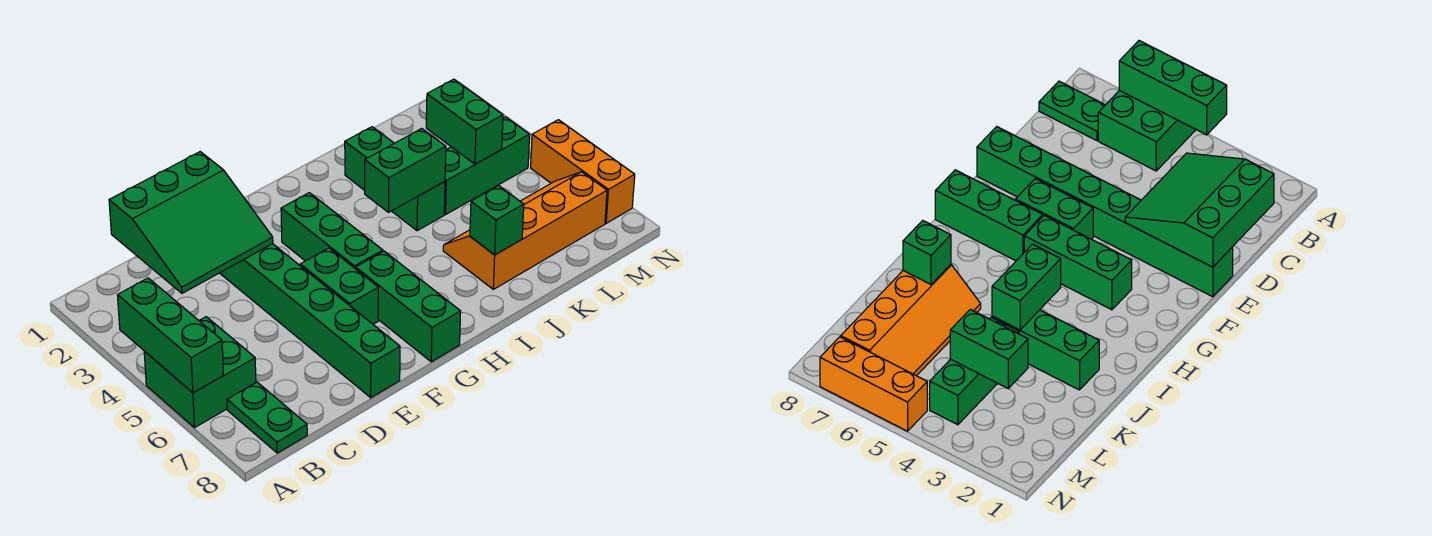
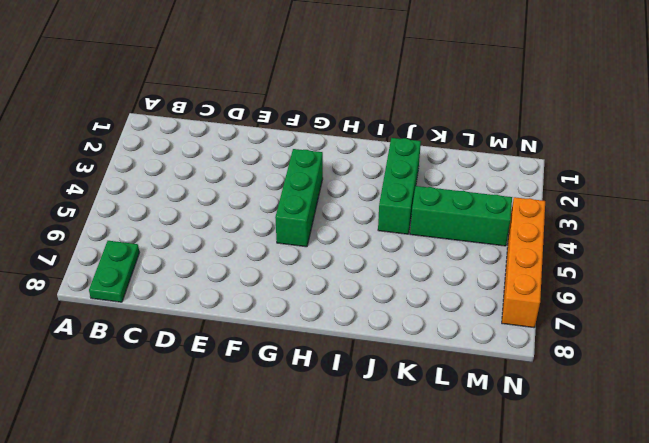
orange brick N4:N7 level 1 -> orange brick N5:N7 level 1
none -> green brick A5:B6 level 1
none -> green brick E1:E8 level 1
none -> green brick F5:F6 level 1

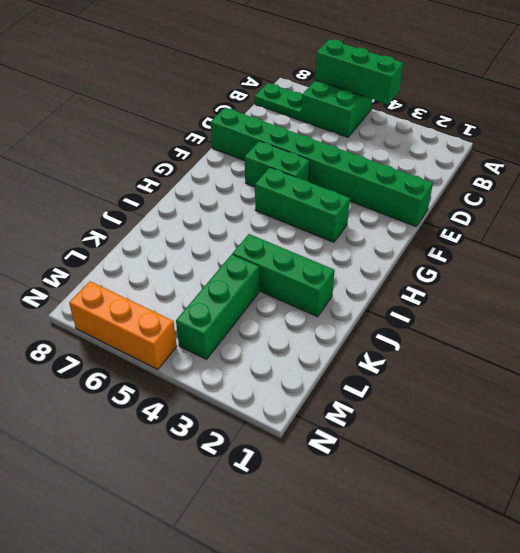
none -> green brick G6:G8 level 1
none -> orange slope J6:M7 level 1 top 7
none -> green slope C1:E3 level 2 top 1

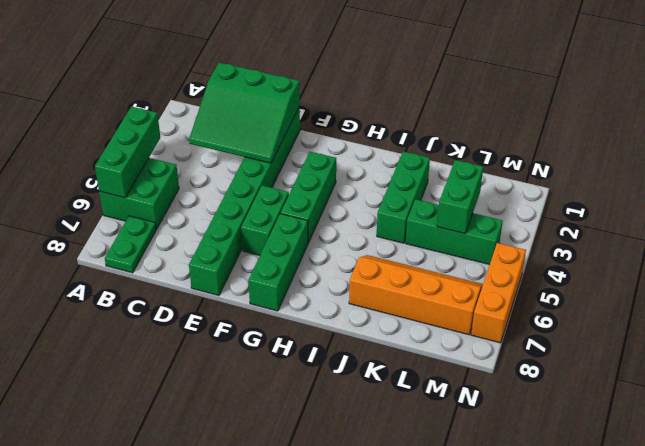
none -> green brick I4:J4 level 2
none -> green brick J7 level 2

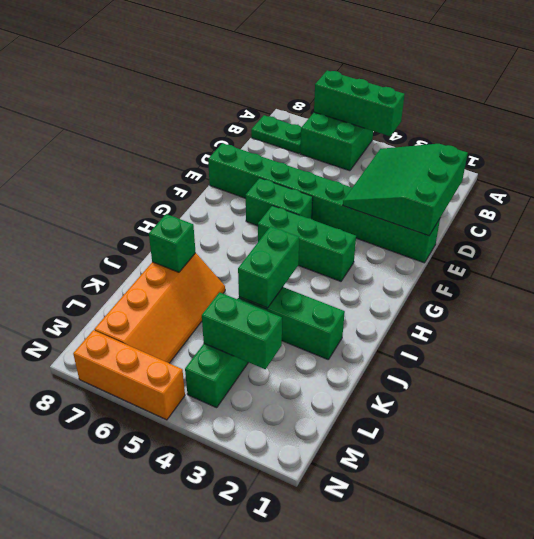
none -> green brick G6:G8 level 1

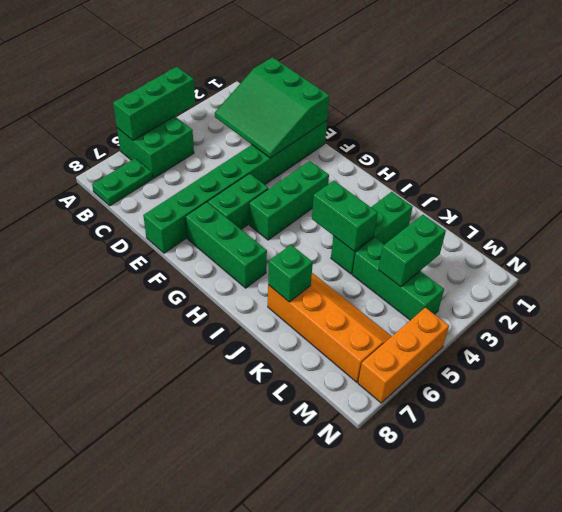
green brick F7:H7 level 1 -> green brick G6:G8 level 1

